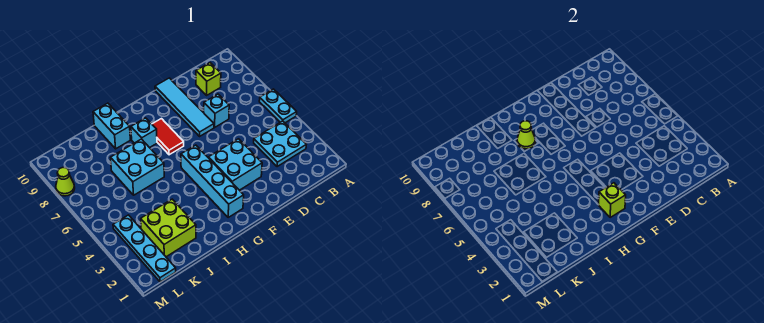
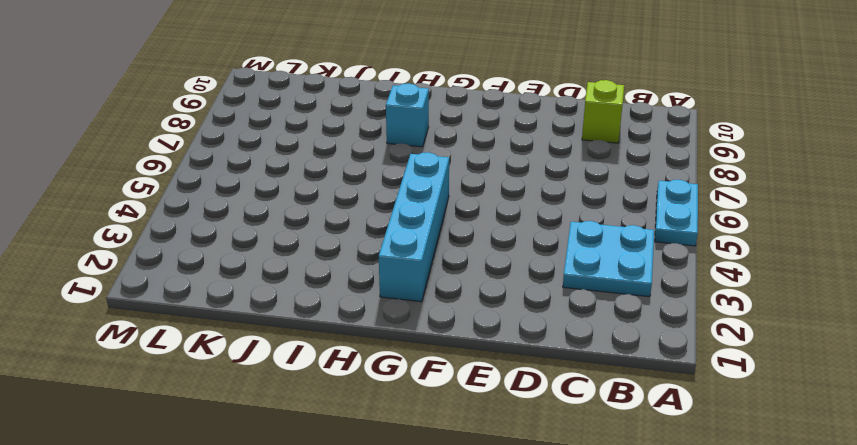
none -> cyan brick D7 level 1
none -> cyan brick E3:F4 level 1
none -> cyan tile E7:E10 level 1

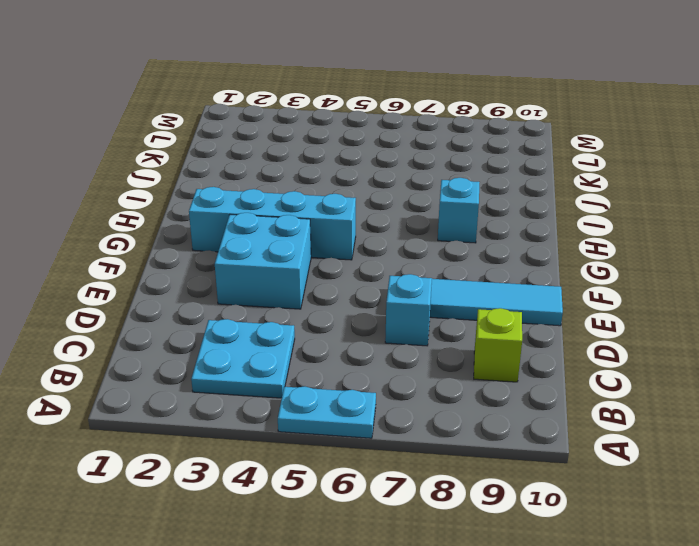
none -> red tile G7:G8 level 1
none -> cyan brick I6:J7 level 1
none -> cyan brick I9:I10 level 1

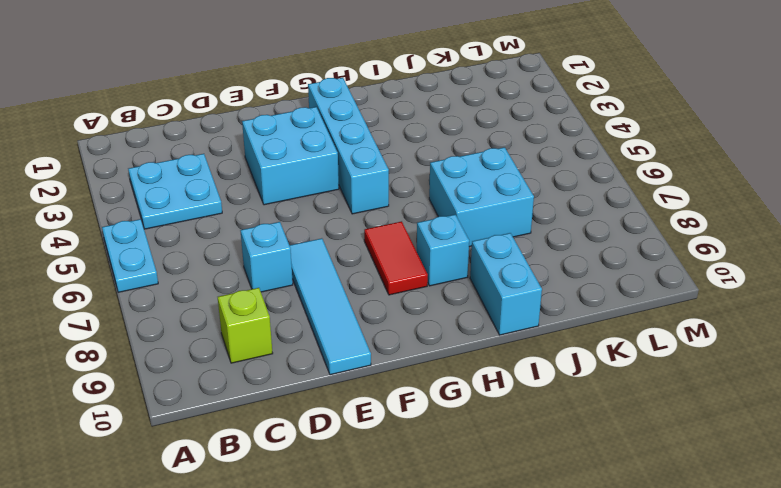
none -> lime brick J2:K3 level 1
none -> cyan plate L1:L4 level 1
none -> lime cone M8 level 1

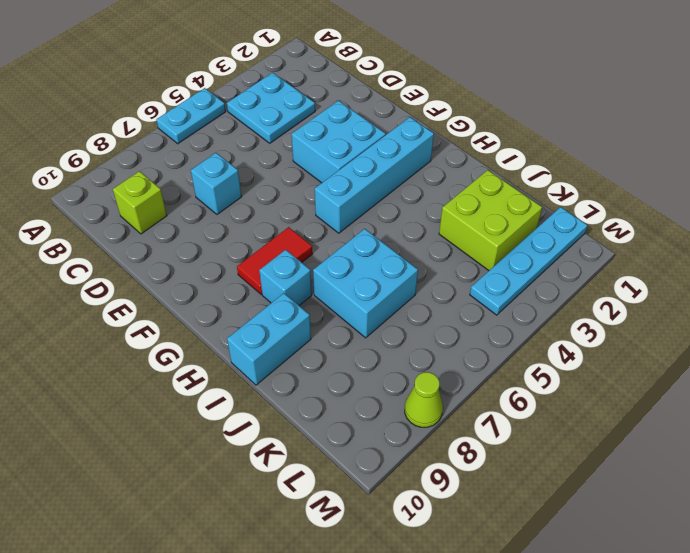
none -> cyan tile E7:E10 level 1
none -> lime brick G2 level 2
none -> lime cone H8 level 2

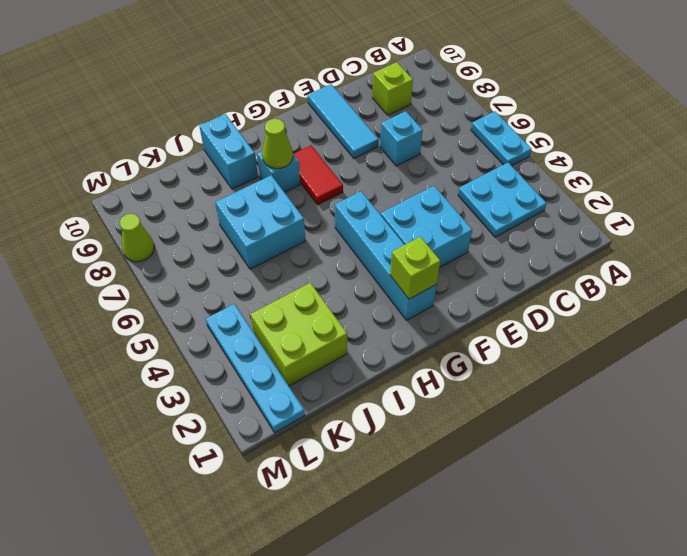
cyan tile E8:E10 level 1 -> cyan tile E7:E10 level 1

